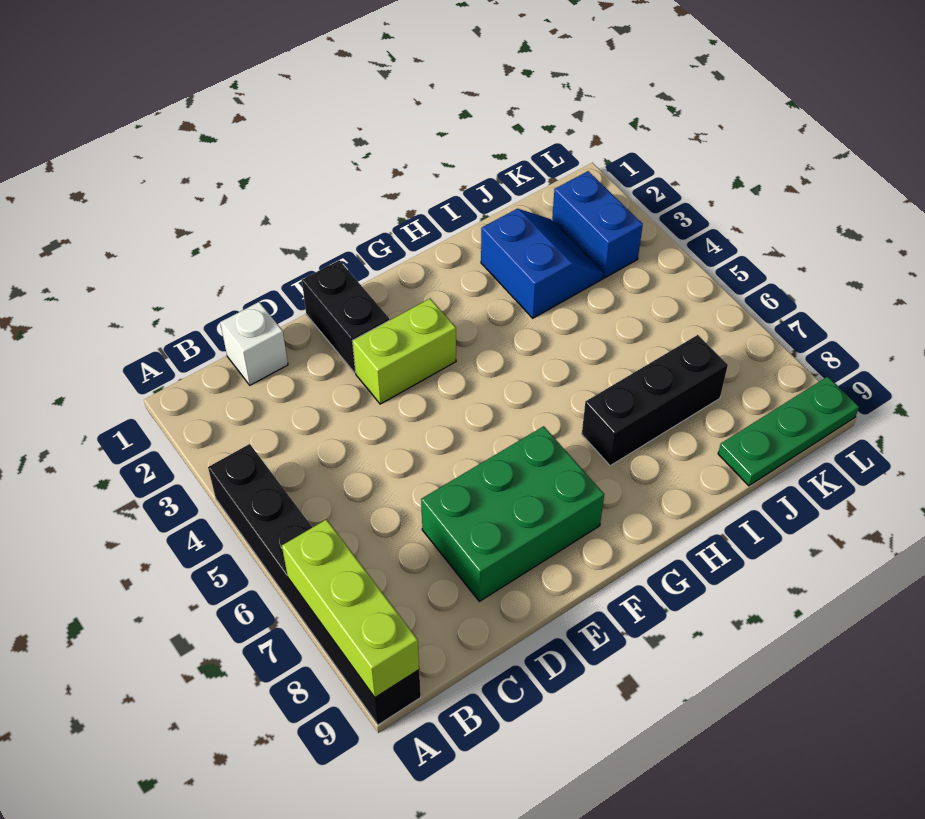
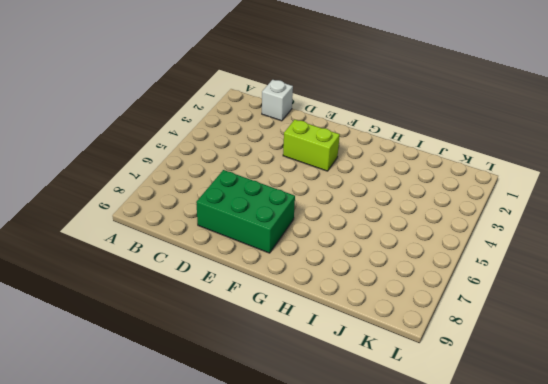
none -> black brick A4:A9 level 1
none -> black brick E1:E2 level 1

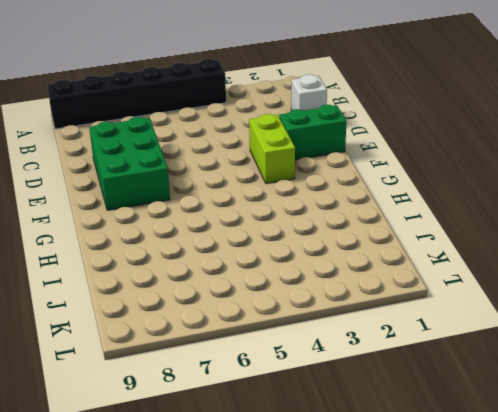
green brick E1:E2 level 1 -> black brick E1:E2 level 1
none -> black brick H7:J7 level 1
none -> blue slope I2:J3 level 1 top I

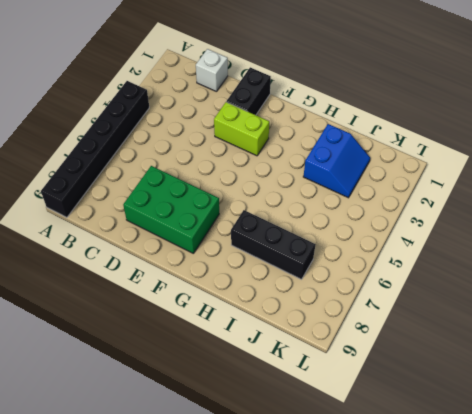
none -> green plate J9:L9 level 1
none -> blue brick K2:K3 level 1

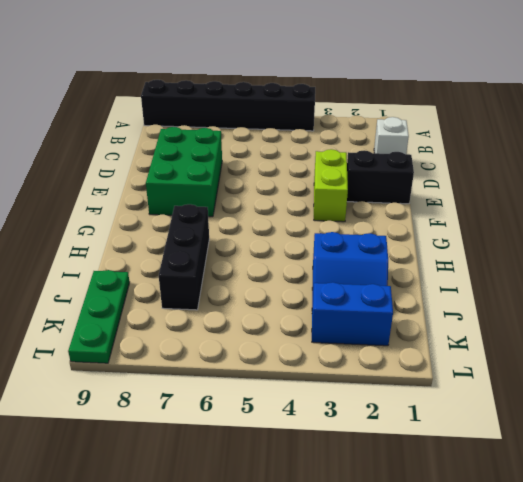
none -> lime brick A7:A9 level 2

